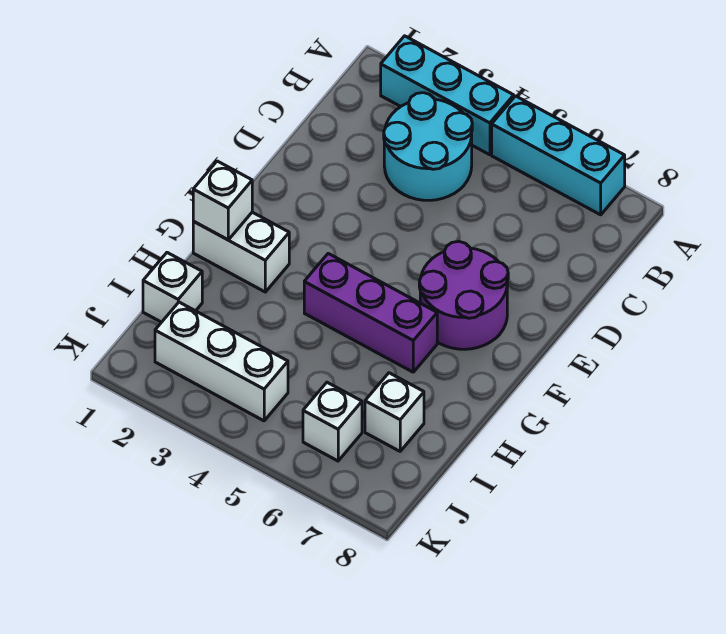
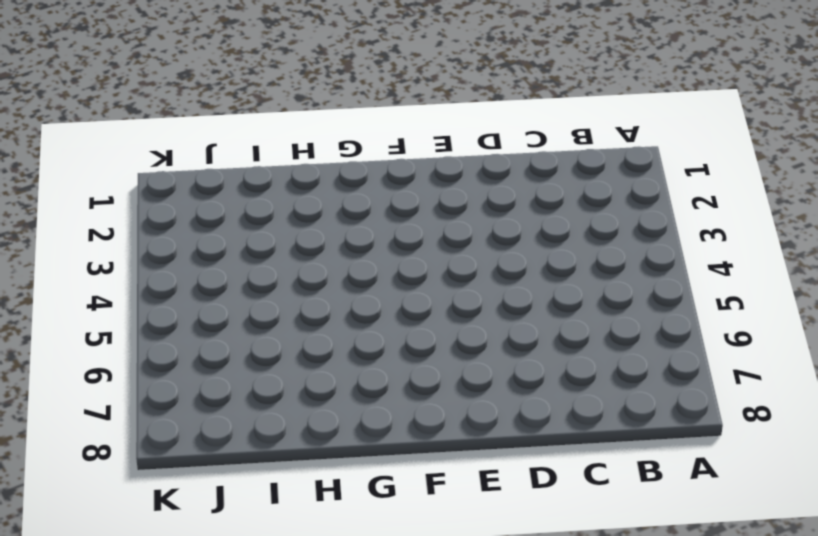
none -> cyan brick A2:A4 level 1
none -> cyan brick A5:A7 level 1

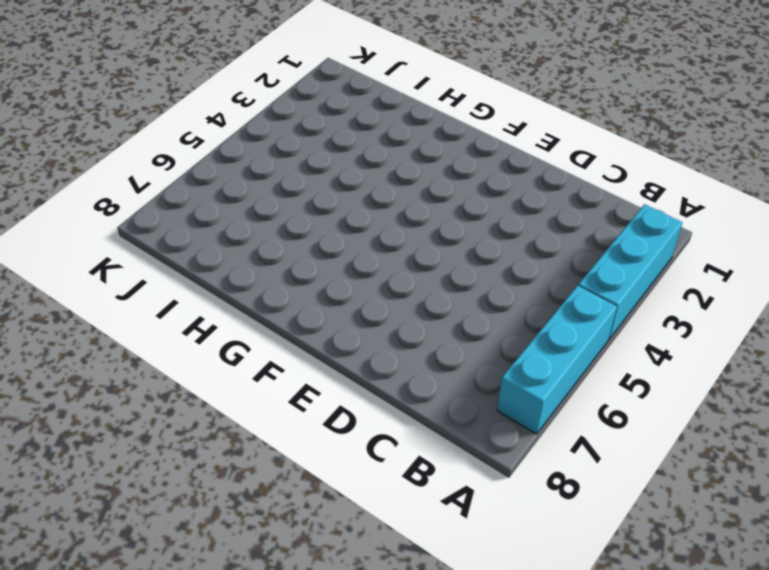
none -> cyan round brick B3:C4 level 1
none -> purple round brick E6:F7 level 1

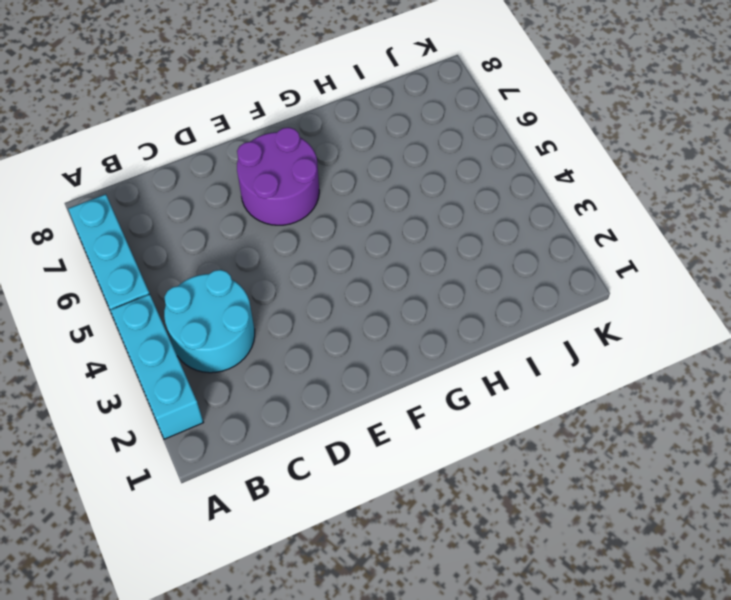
none -> white brick G1:G2 level 1
none -> purple brick G4:G6 level 1

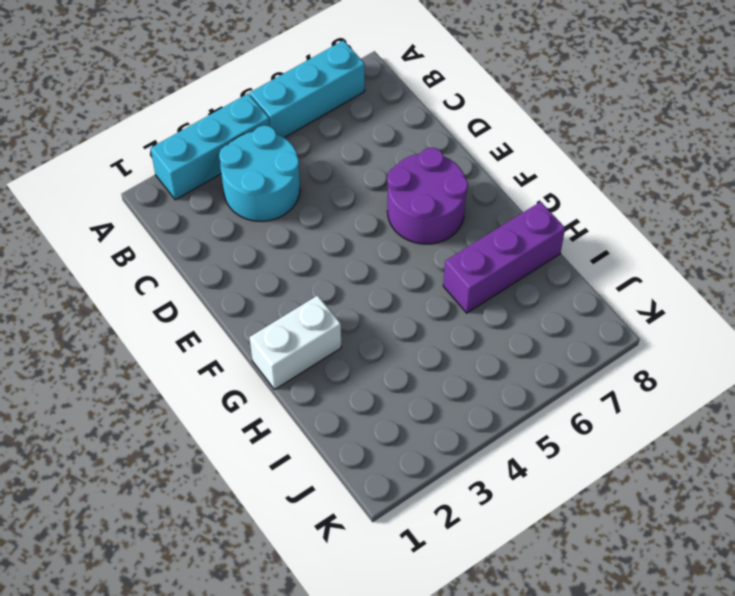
purple brick H6:H8 level 1 -> purple brick G4:G6 level 1
none -> white brick I1 level 1
none -> white brick I7 level 1

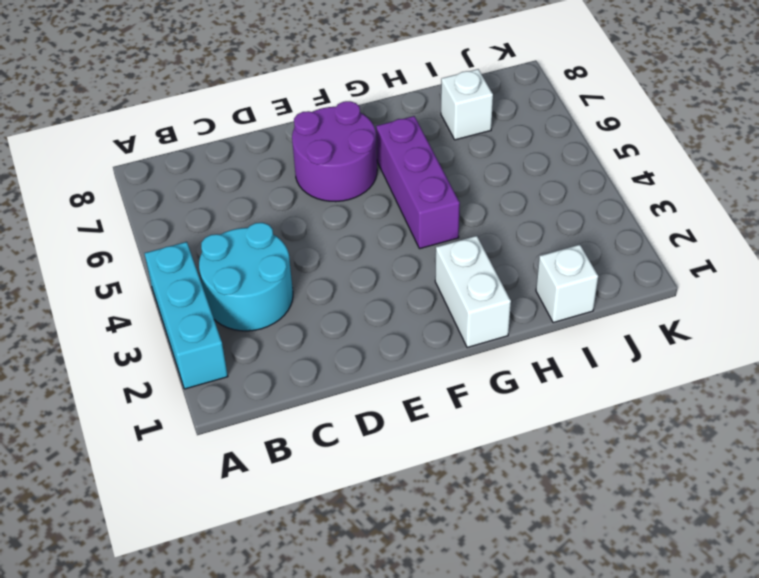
none -> cyan brick A5:A7 level 1
none -> white brick J2:J4 level 1

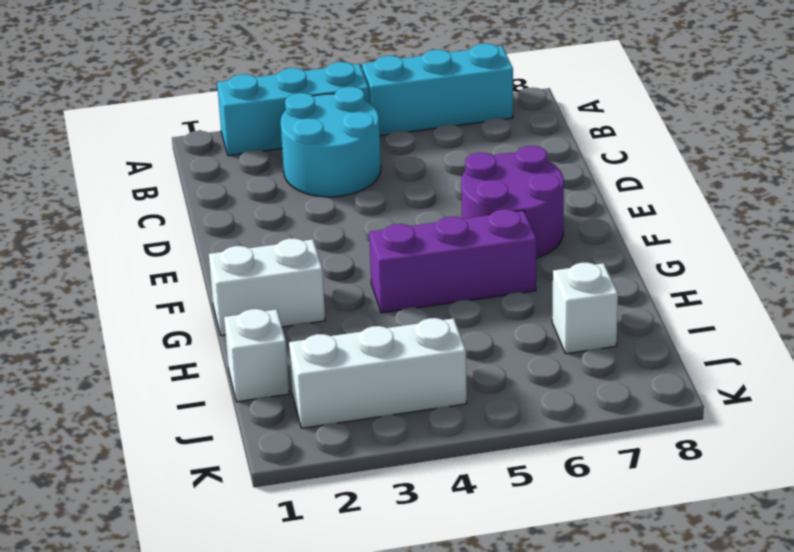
none -> white brick J6 level 1
none -> white brick G1 level 2

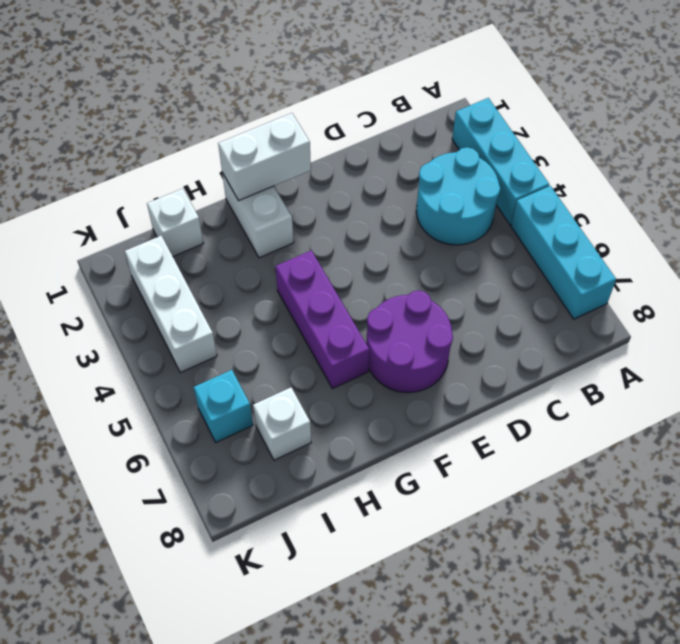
white brick F1:G1 level 2 -> white brick G1 level 2
cyan brick J6 level 1 -> white brick J6 level 1

